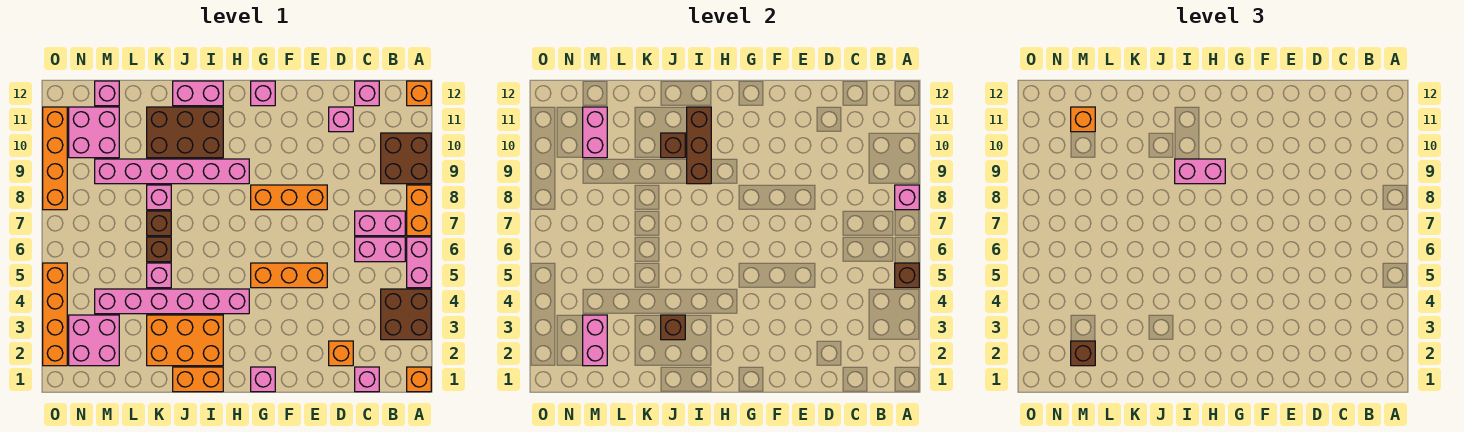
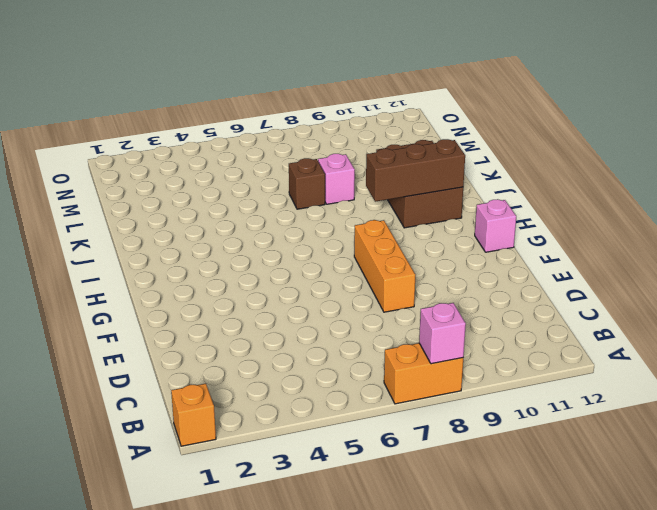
none -> brown brick A3:B4 level 1
none -> pink brick A5:A6 level 1
none -> brown brick A9:B10 level 1
none -> orange brick A12 level 1

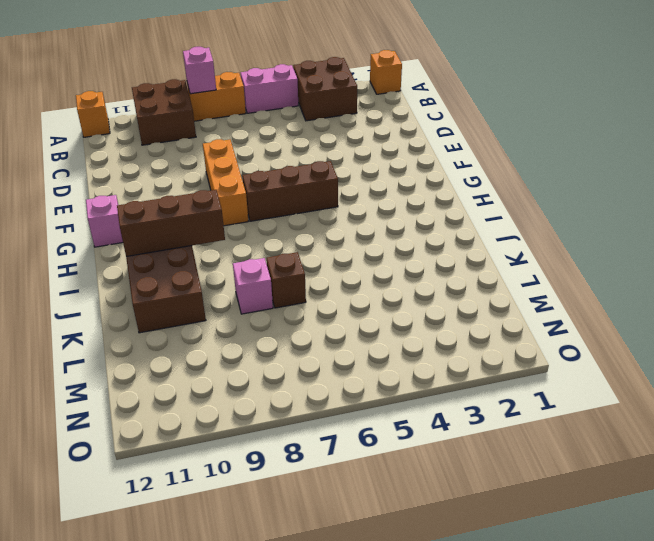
brown brick G5:G7 level 1 -> orange brick E5:G5 level 1
none -> pink brick B6:C6 level 1
none -> pink brick B7:C7 level 1
none -> pink brick C1 level 1
none -> pink brick C12 level 1

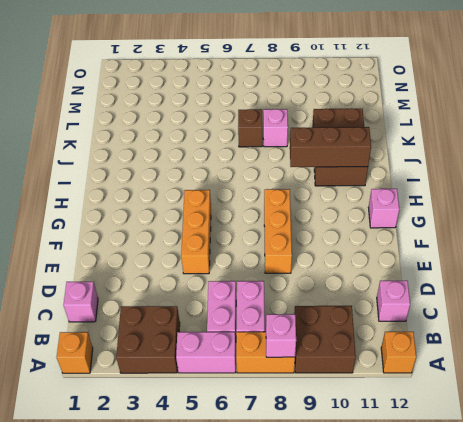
none -> orange brick D2 level 1
none -> pink brick D11 level 1
none -> pink brick G1 level 1
none -> pink brick H4:M4 level 1

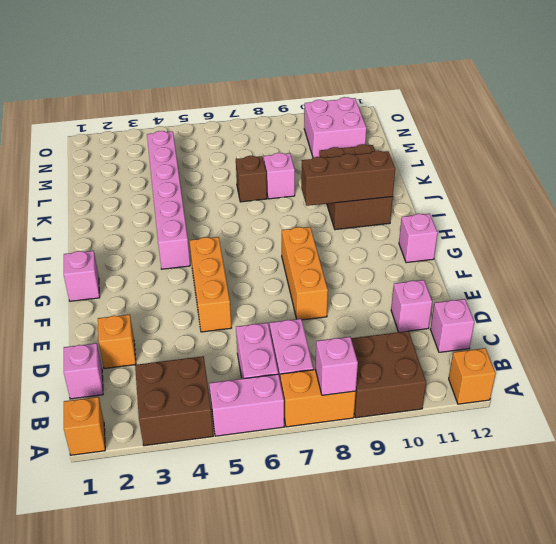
none -> pink brick H9:M9 level 1
none -> orange brick I1:J1 level 1
none -> orange brick I2:K3 level 1
none -> pink brick I12:J12 level 1

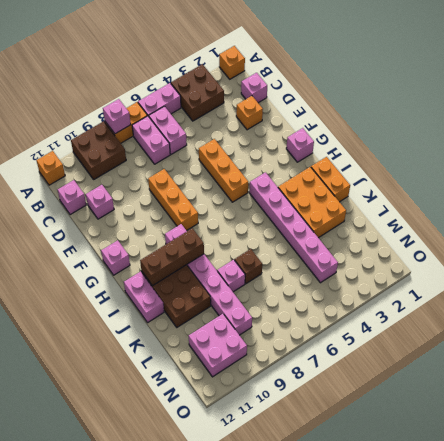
none -> pink brick K5 level 1
none -> brown brick K6 level 1
none -> pink brick M2:N3 level 1
none -> pink brick M12 level 1

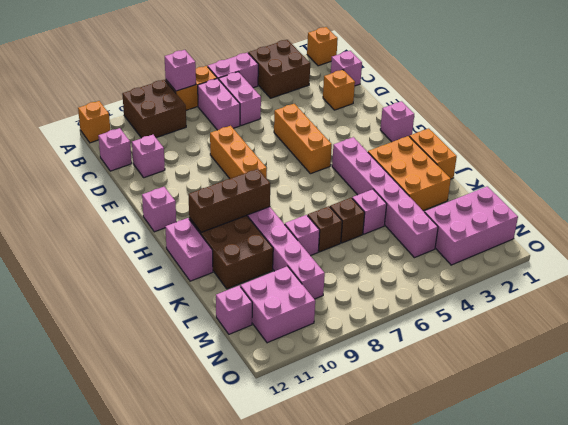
pink brick M1:N3 level 1 -> pink brick M2:N3 level 1
none -> orange brick O2:O5 level 1
none -> orange brick O8:O11 level 1
none -> brown brick A5 level 2
none -> brown brick J3 level 2

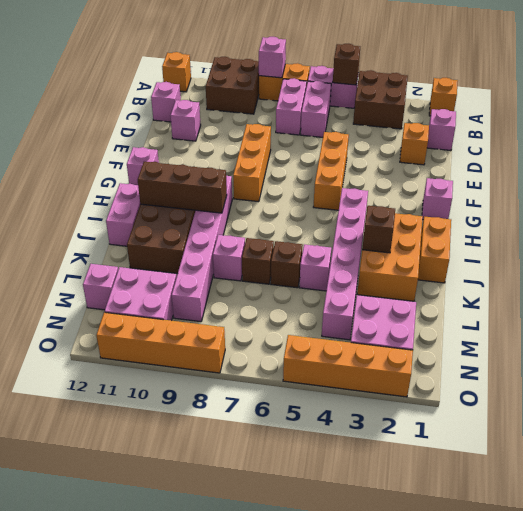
none -> brown brick J10 level 2
none -> pink brick M2:M3 level 2
none -> pink brick M10:M11 level 2
none -> pink brick H9:I9 level 3

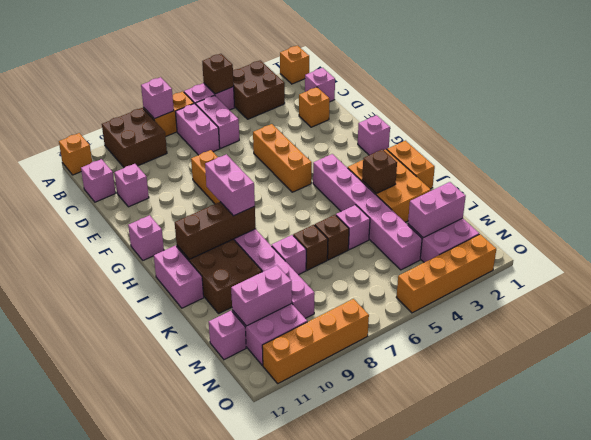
none -> brown brick J10 level 2
none -> brown brick M2 level 3
none -> orange brick M11 level 3

